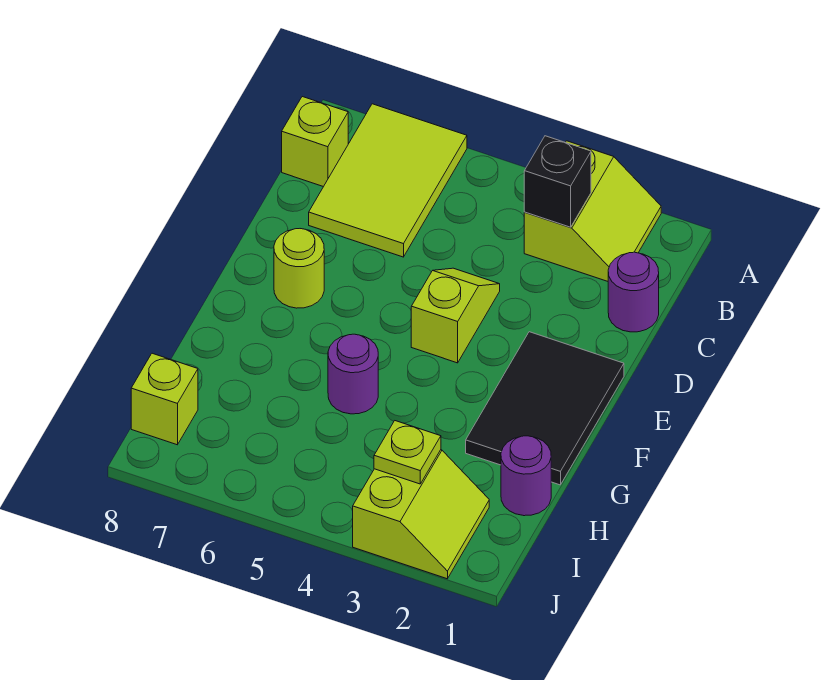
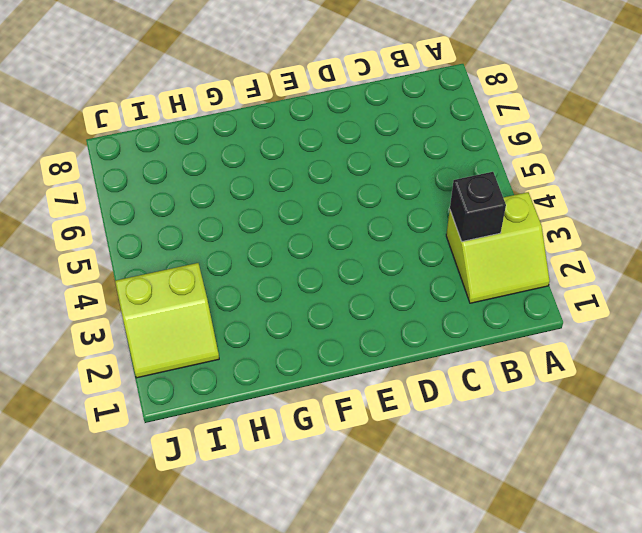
none -> lime tile A6:C7 level 1
none -> lime brick B8 level 1
none -> purple round brick C1 level 1

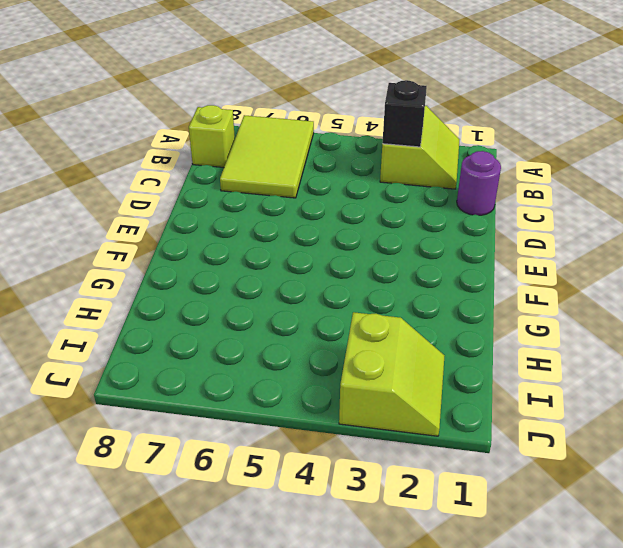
none -> lime slope D4:E4 level 1 top E
none -> black tile E1:G2 level 1
none -> lime round brick E7 level 1

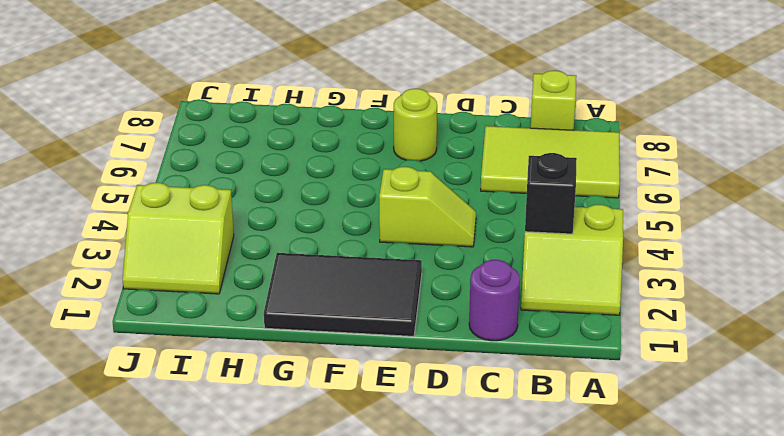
none -> purple round brick G5 level 1
none -> purple round brick H1 level 1
none -> lime brick I8 level 1

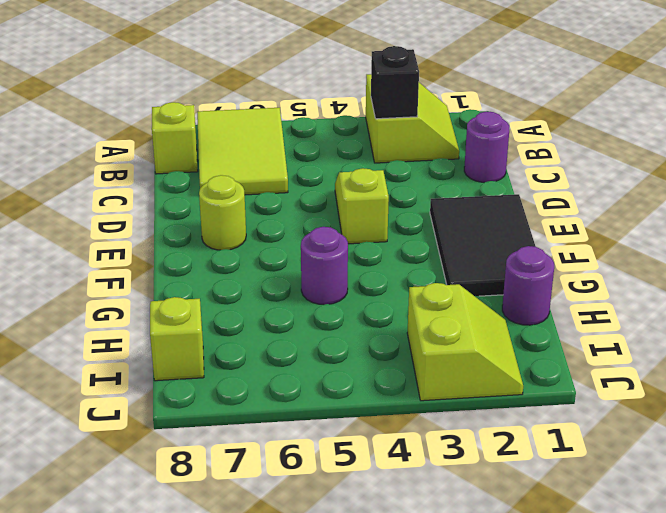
none -> lime plate I3 level 2

